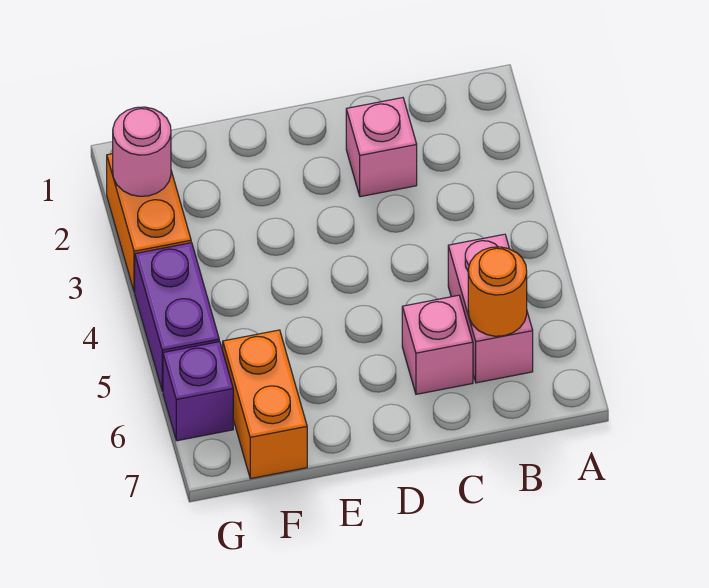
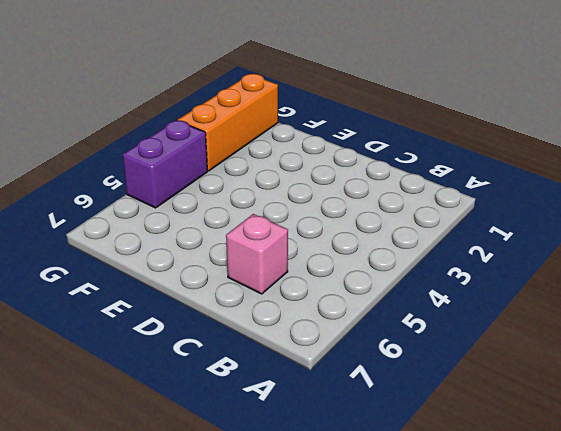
orange brick G1:G3 level 1 -> orange brick G2:G3 level 1
none -> pink brick B5:B6 level 1
none -> pink brick C2 level 1

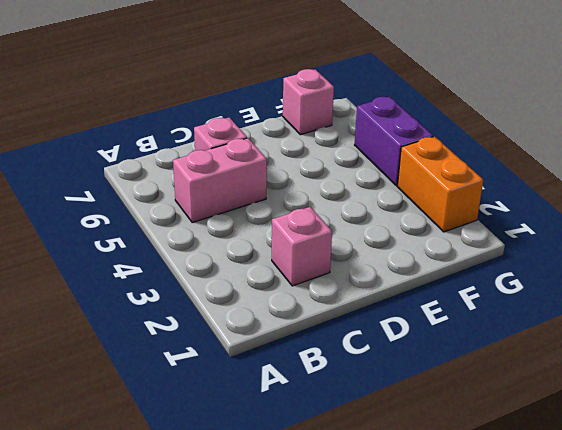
pink brick B5:C5 level 1 -> pink brick B5:B6 level 1
pink brick F7 level 1 -> orange brick F6:F7 level 1
none -> purple brick G6 level 1
none -> orange round brick B6 level 2

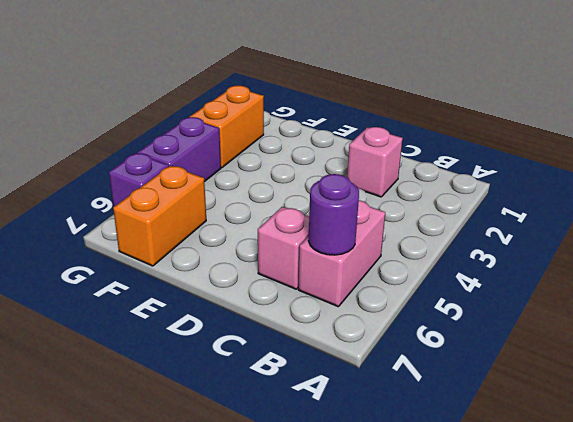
purple round brick B6 level 2 -> orange round brick B6 level 2
none -> pink round brick G2 level 2

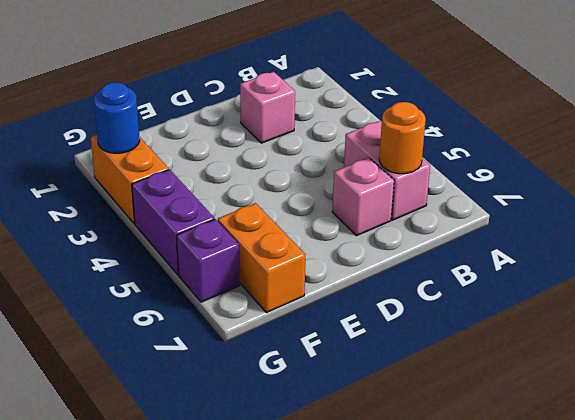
blue round brick G2 level 2 -> pink round brick G2 level 2

